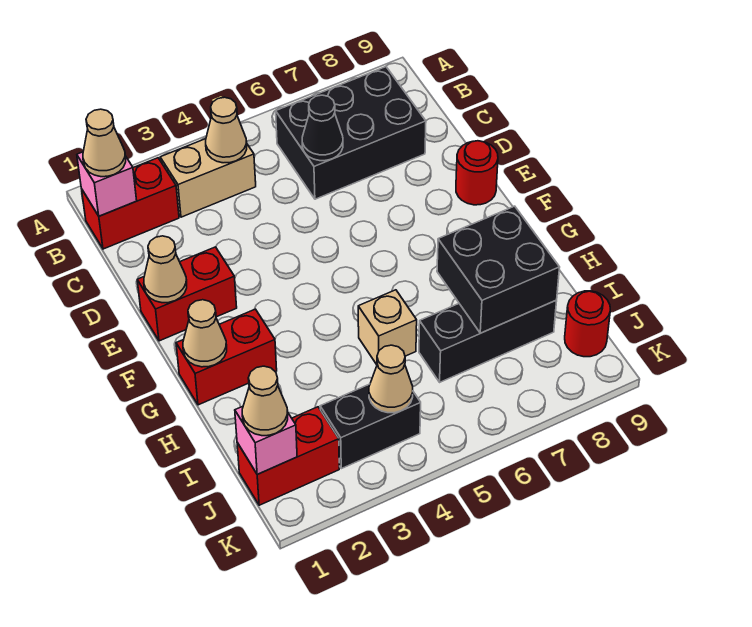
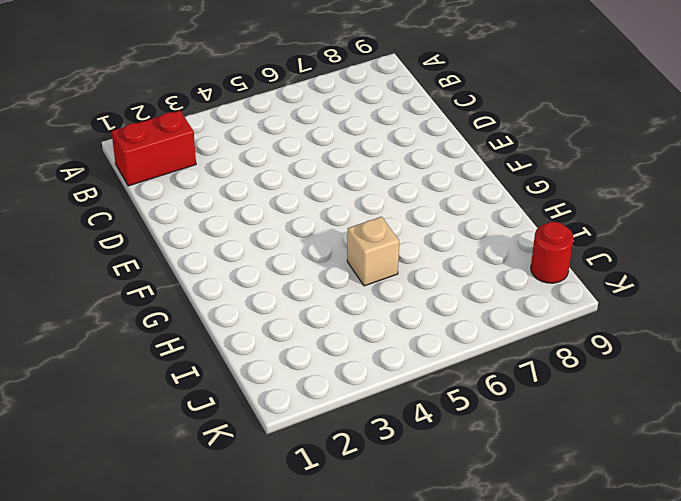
none -> tan brick B3:B4 level 1
none -> black brick B6:C8 level 1
none -> red brick E1:E2 level 1

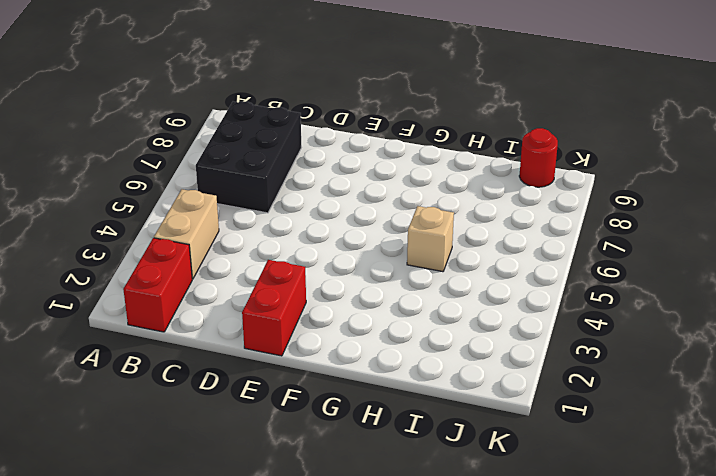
none -> red round brick E9 level 1
none -> red brick G1:G2 level 1
none -> black brick I6:I8 level 1

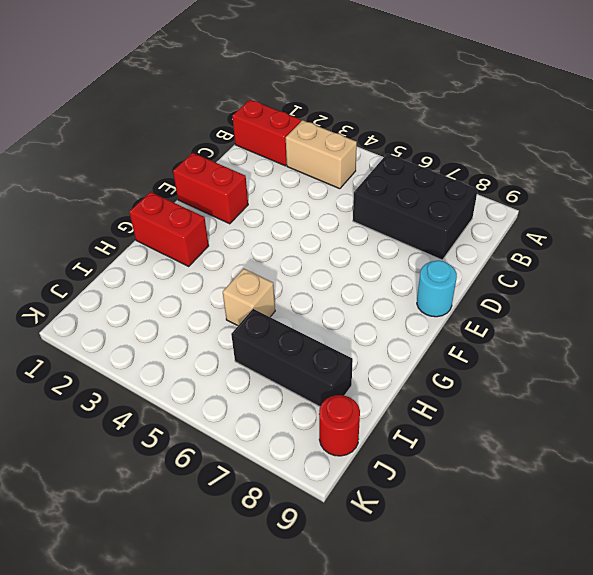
cyan round brick E9 level 1 -> red round brick E9 level 1
none -> red brick J1:J2 level 1
none -> black brick J3:J4 level 1
none -> pink brick B1 level 2

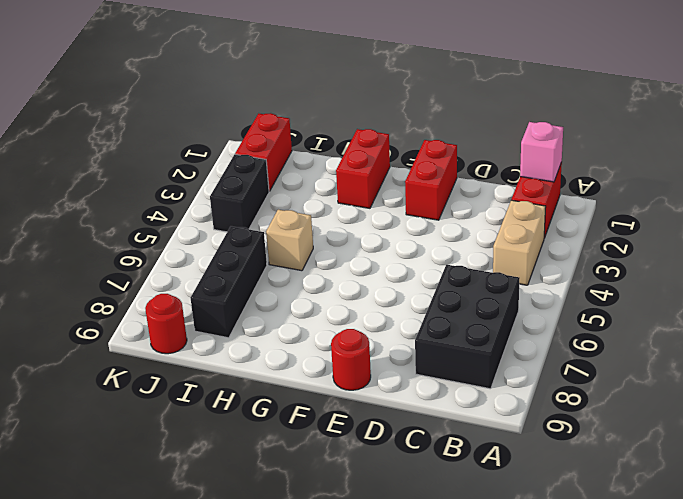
none -> tan cone B4 level 2
none -> black cone C6 level 2
none -> tan cone E1 level 2

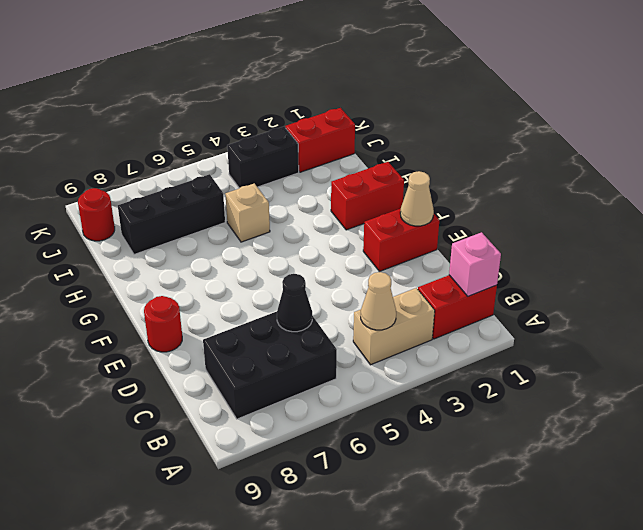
none -> tan cone G1 level 2
none -> black brick H7:I8 level 2
none -> pink brick J1 level 2

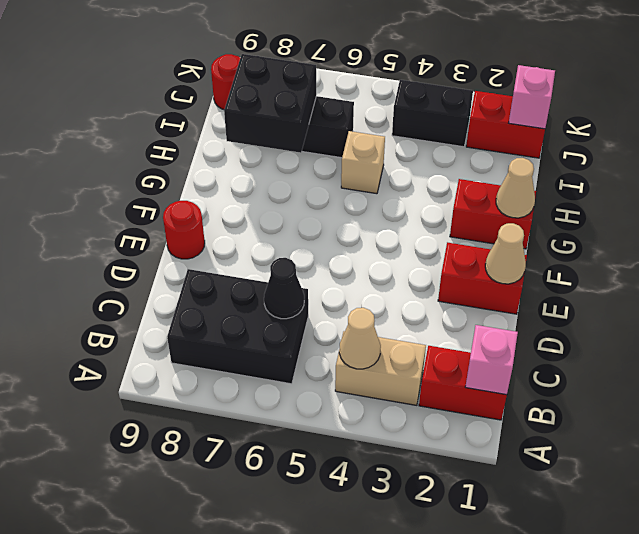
none -> tan cone J4 level 2
none -> tan cone B1 level 3
none -> tan cone J1 level 3

